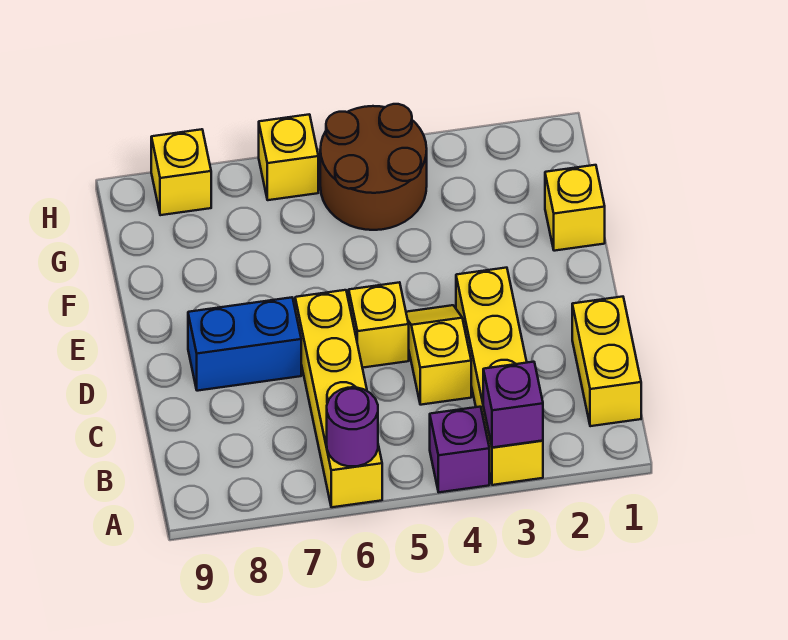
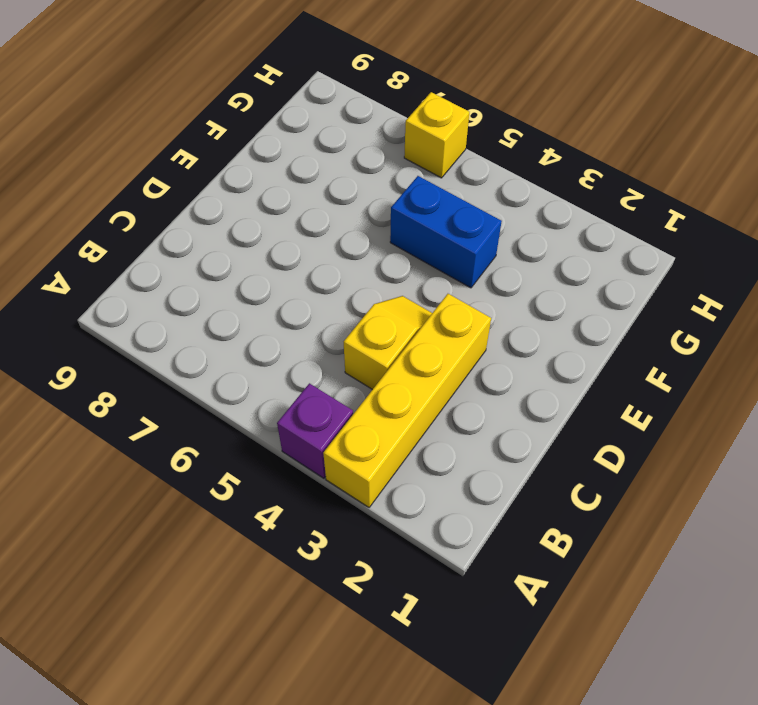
blue brick F4:F5 level 1 -> blue brick D7:D8 level 1
none -> yellow brick A6:D6 level 1
none -> yellow brick B1:C1 level 1
none -> yellow brick D5 level 1

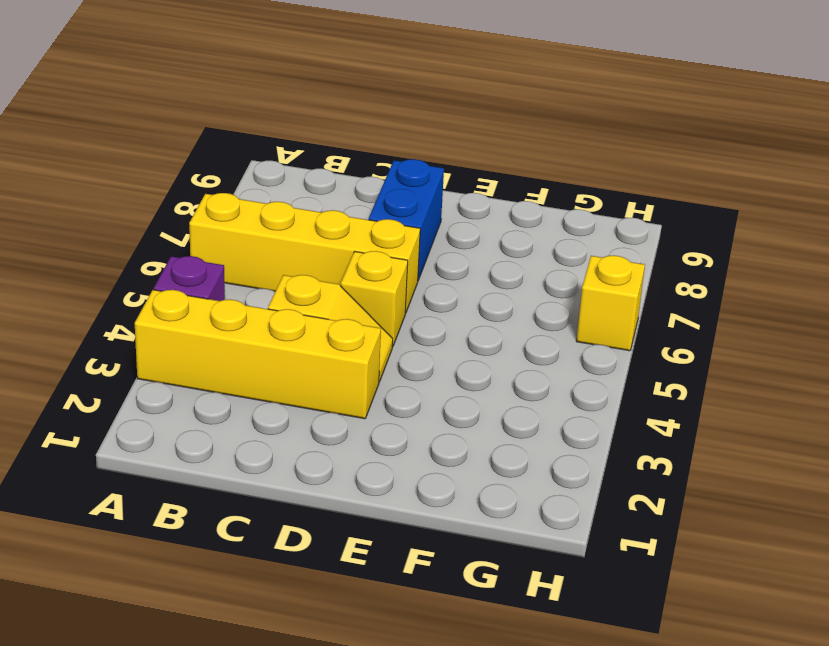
none -> yellow brick B1:C1 level 1
none -> yellow brick F1 level 1
none -> brown round brick G4:H5 level 1

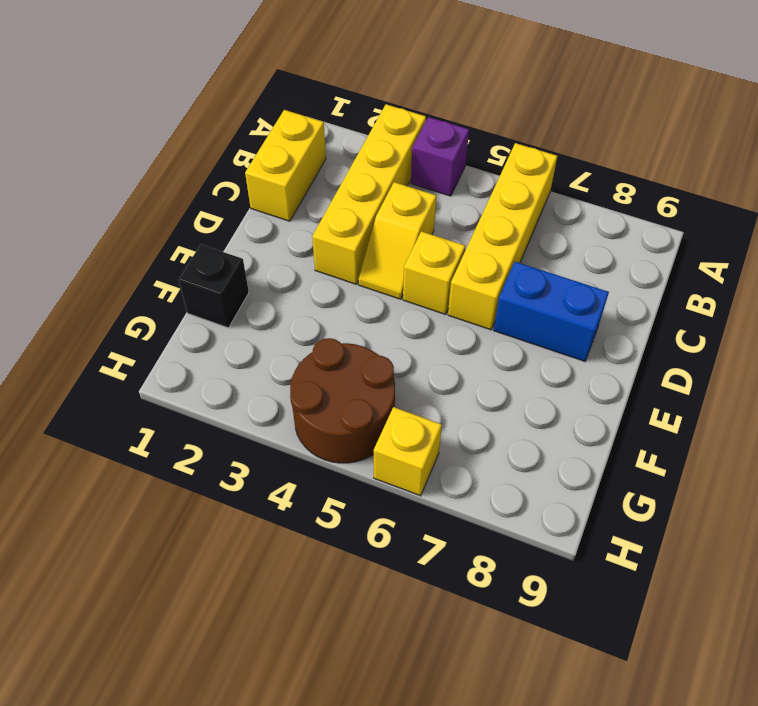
black brick F1 level 1 -> yellow brick F1 level 1
none -> yellow brick H8 level 1
none -> purple brick A3 level 2
none -> purple round brick A6 level 2

